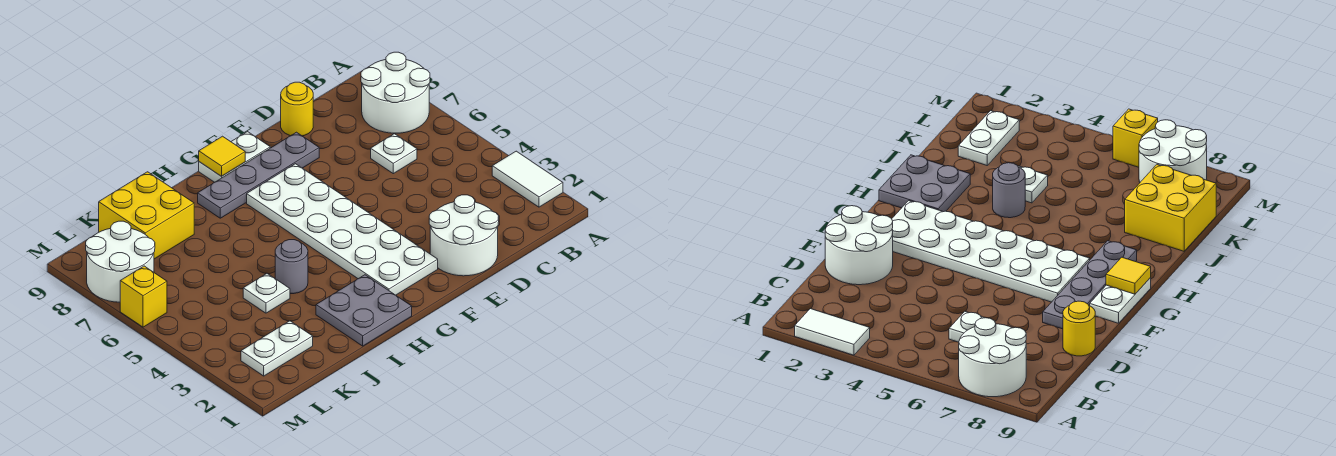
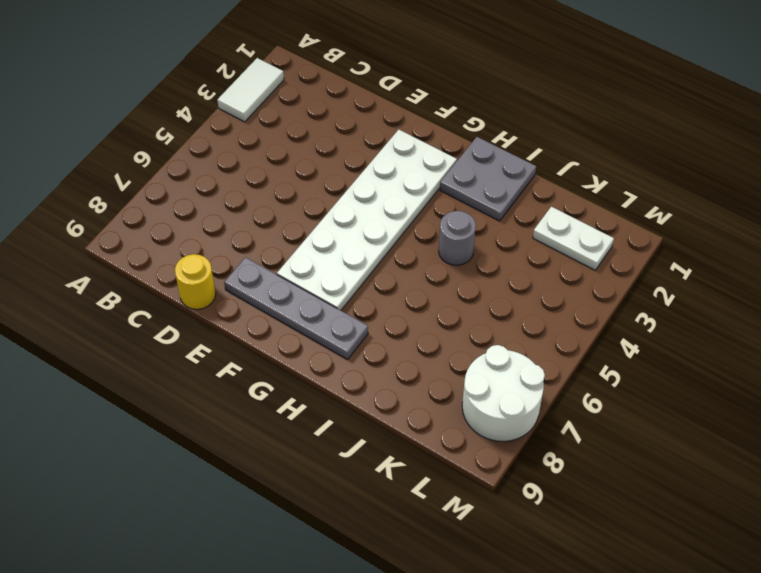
none -> white round brick A7:B8 level 1
none -> white plate C6 level 1
none -> white round brick D1:E2 level 1

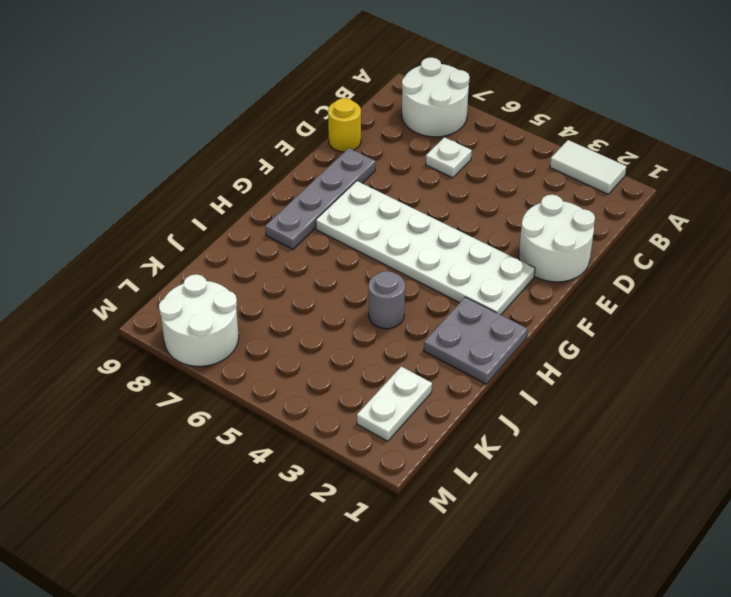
none -> white plate F9:G9 level 1
none -> white plate J4 level 1
none -> yellow brick J8:K9 level 1

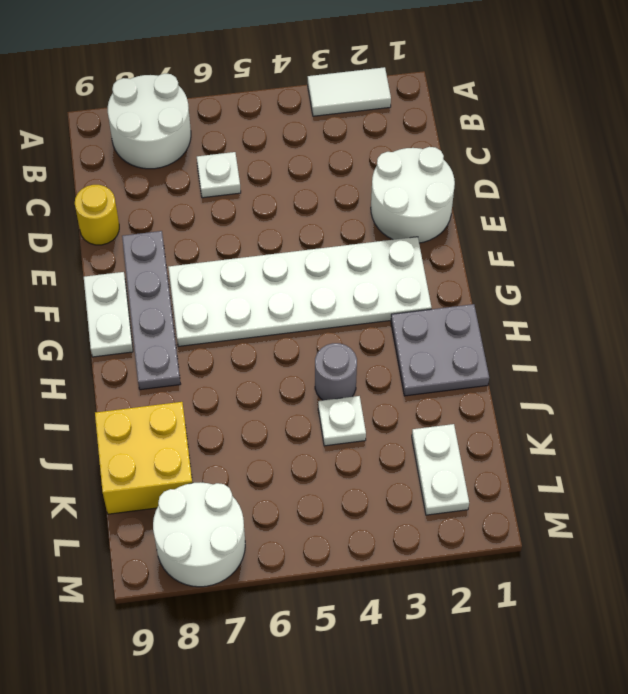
none -> yellow brick M6 level 1
none -> yellow tile G9 level 2

